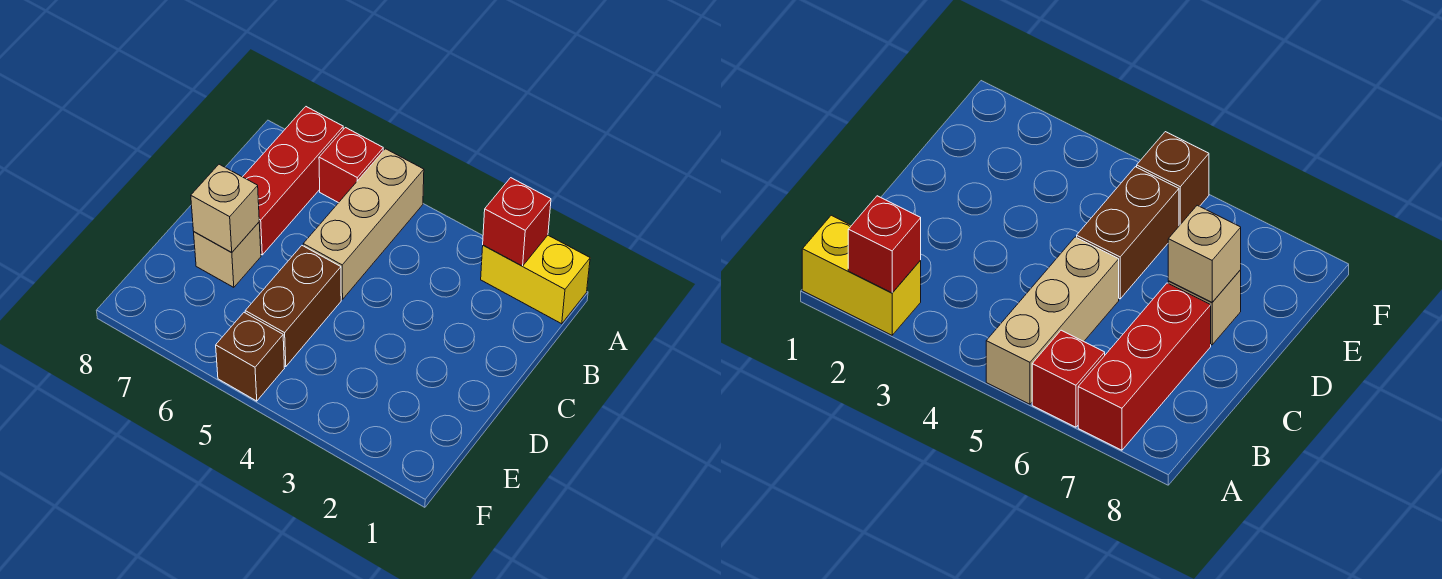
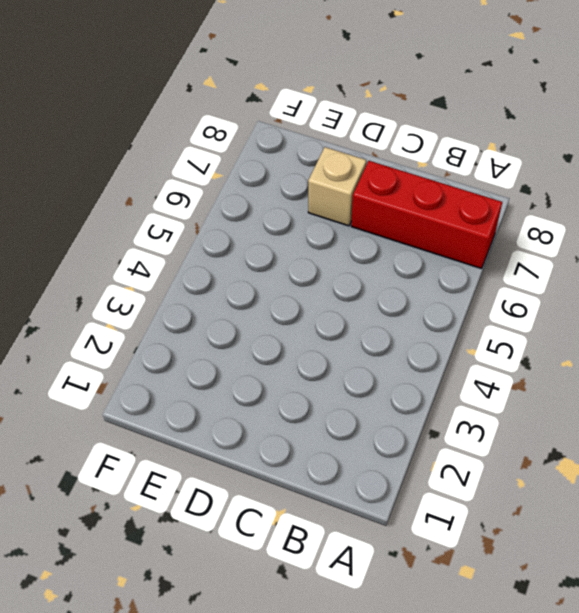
none -> yellow brick A1:A2 level 1
none -> tan brick A5:C5 level 1

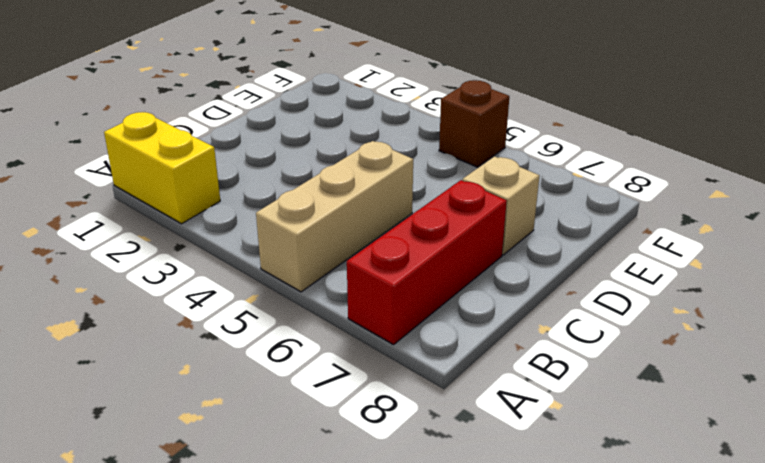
none -> red brick A6 level 1
none -> brown brick D5:E5 level 1

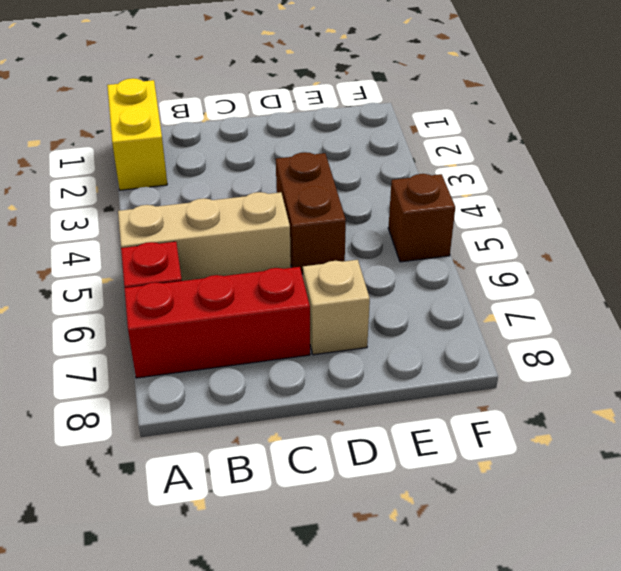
brown brick D4:D5 level 1 -> brown brick D5:E5 level 1
none -> red brick A2 level 2
none -> tan brick D7 level 2

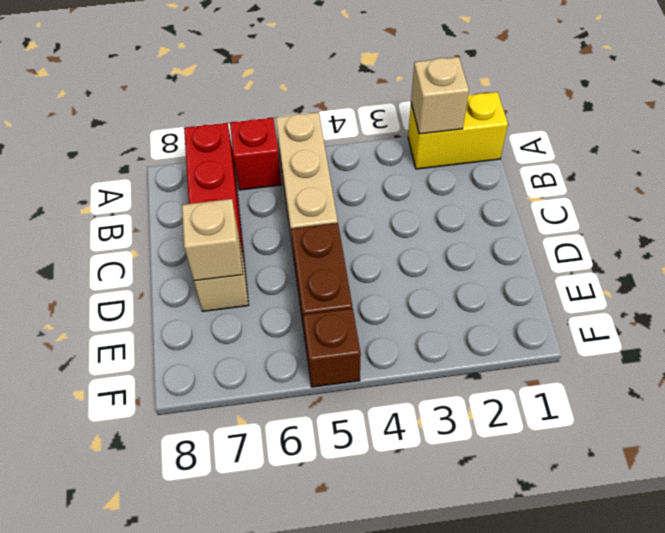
tan brick A2 level 2 -> red brick A2 level 2

